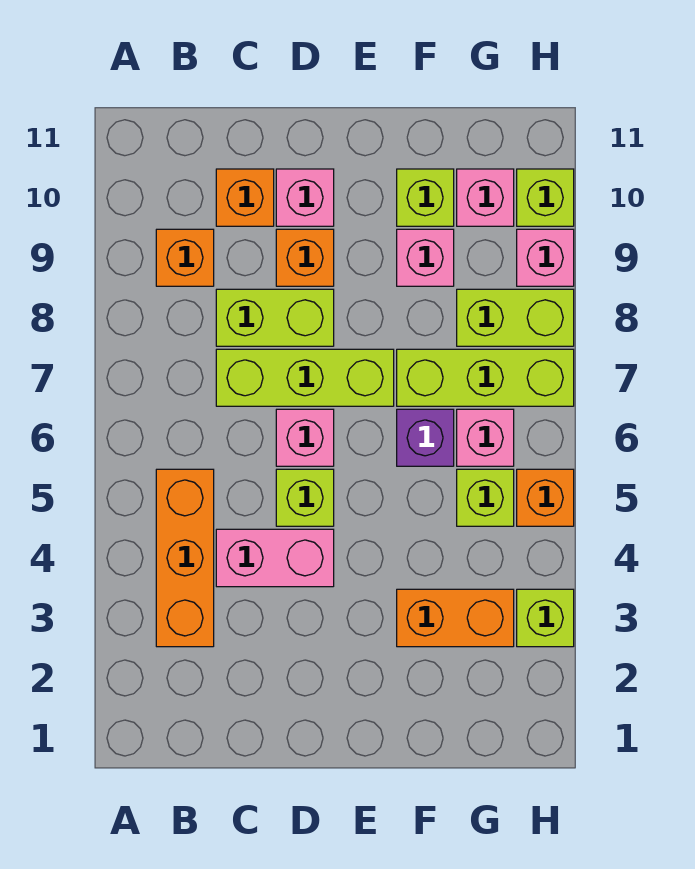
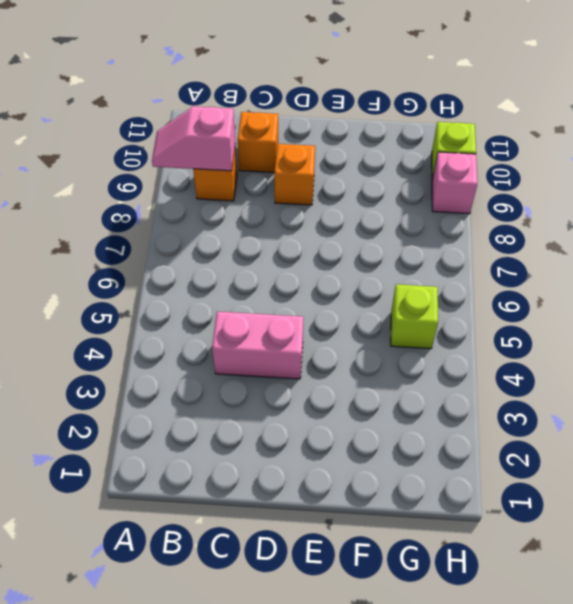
pink slope A9:B9 level 2 top B -> none
none -> orange brick B3:B5 level 1
none -> lime brick C7:E7 level 1
none -> lime brick C8:D8 level 1

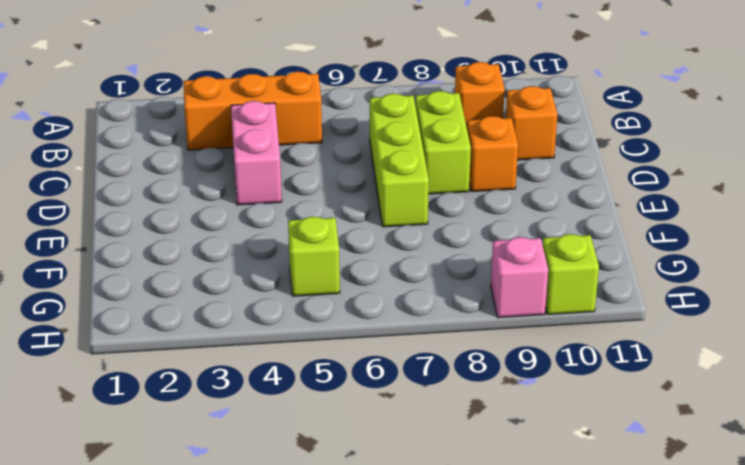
none -> lime brick D5 level 1
none -> pink brick D6 level 1
none -> pink brick D10 level 1

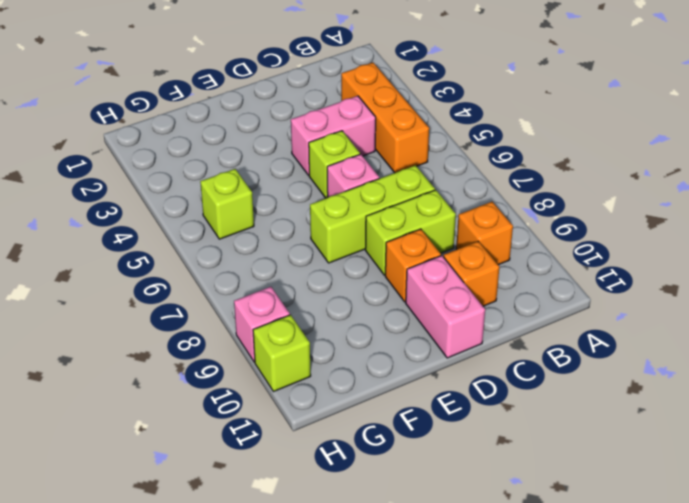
pink brick D10:D11 level 1 -> pink brick D10 level 1
none -> orange brick F3:G3 level 1
none -> purple brick F6 level 1
none -> lime brick F7:H7 level 1

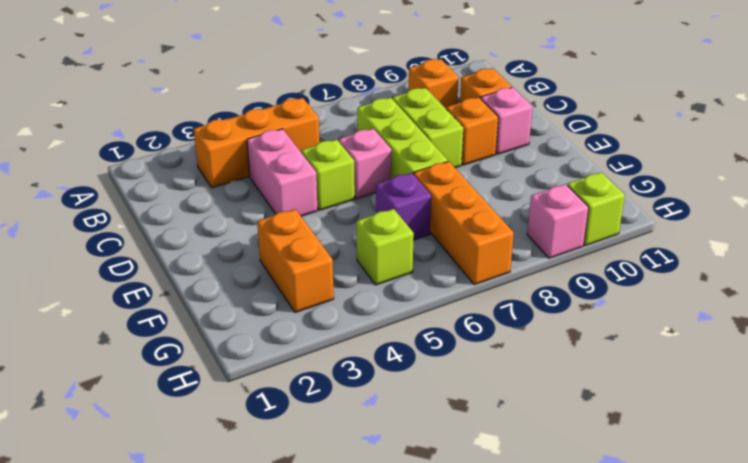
orange brick F7:H7 level 1 -> lime brick F7:H7 level 1
none -> pink brick F9 level 1
none -> lime brick F10 level 1
none -> pink brick G6 level 1

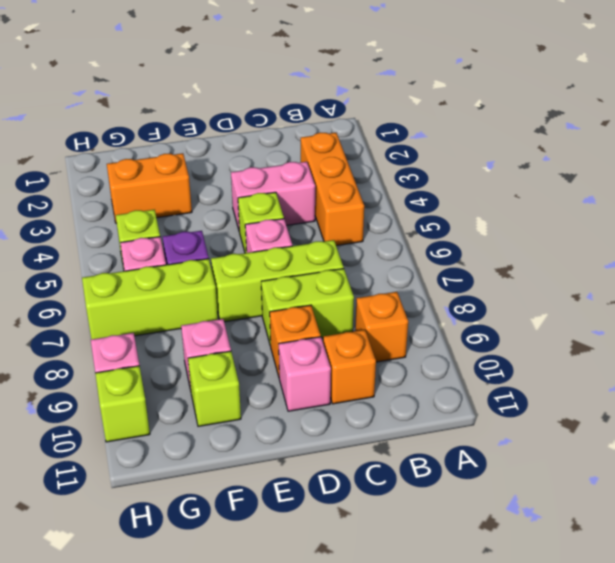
none -> lime brick G8:H8 level 1
none -> pink brick G10 level 1
none -> lime brick H3 level 1

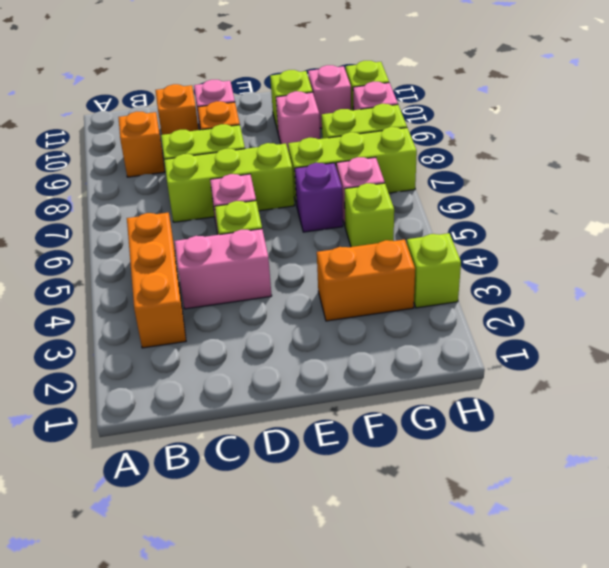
none -> orange brick H5 level 1

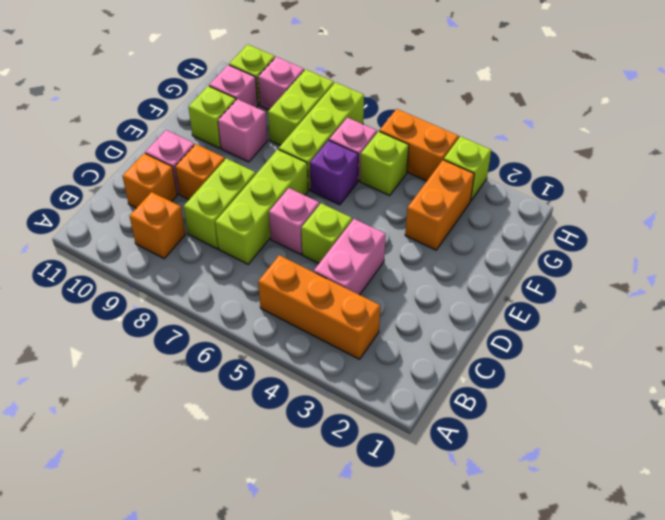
orange brick H4:H5 level 1 -> orange brick H5 level 1

